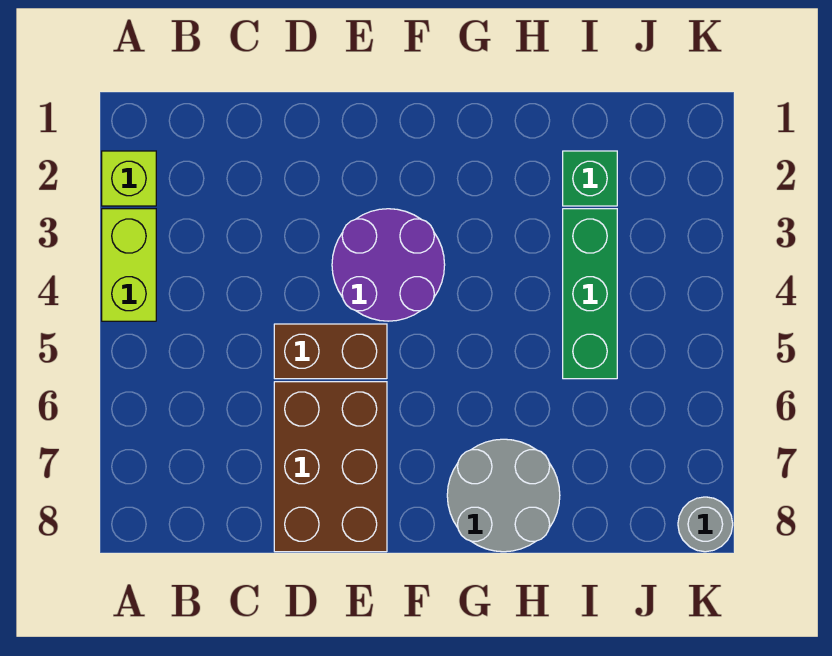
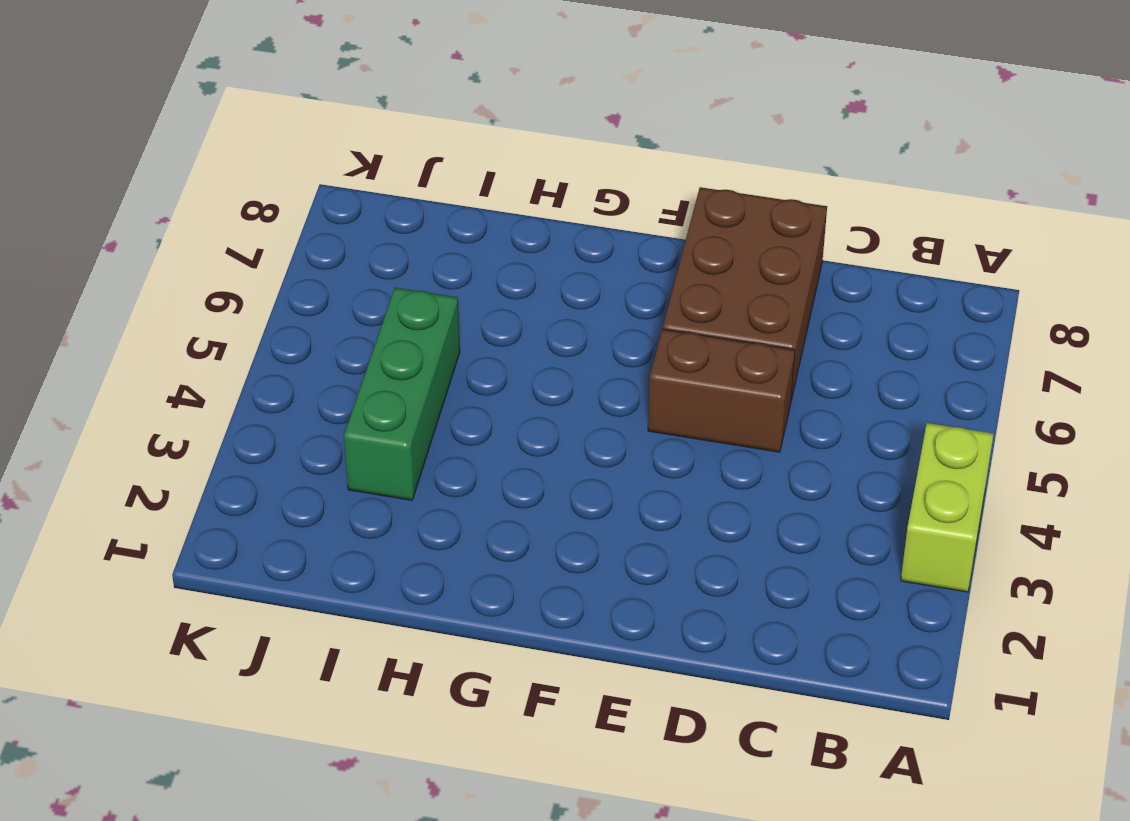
none -> lime brick A2 level 1
none -> purple round brick E3:F4 level 1

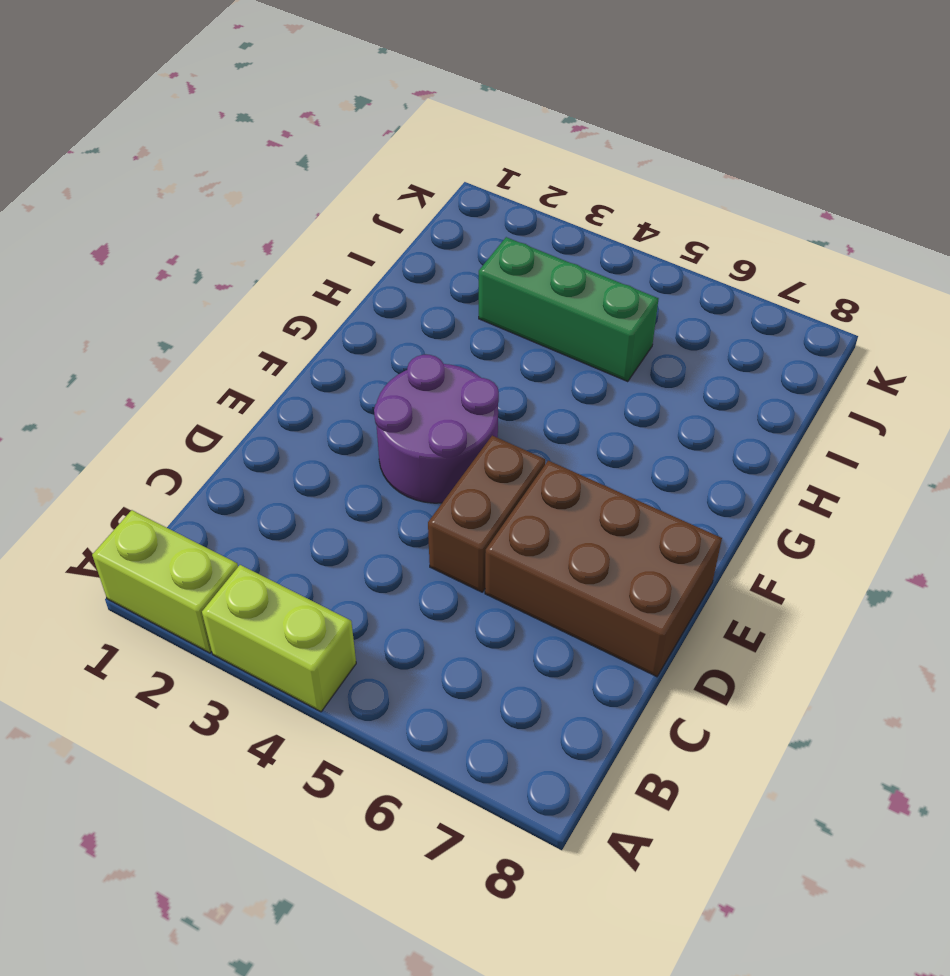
lime brick A1:A2 level 1 -> lime brick A2 level 1
none -> grey round brick G7:H8 level 1
none -> green brick I2 level 1

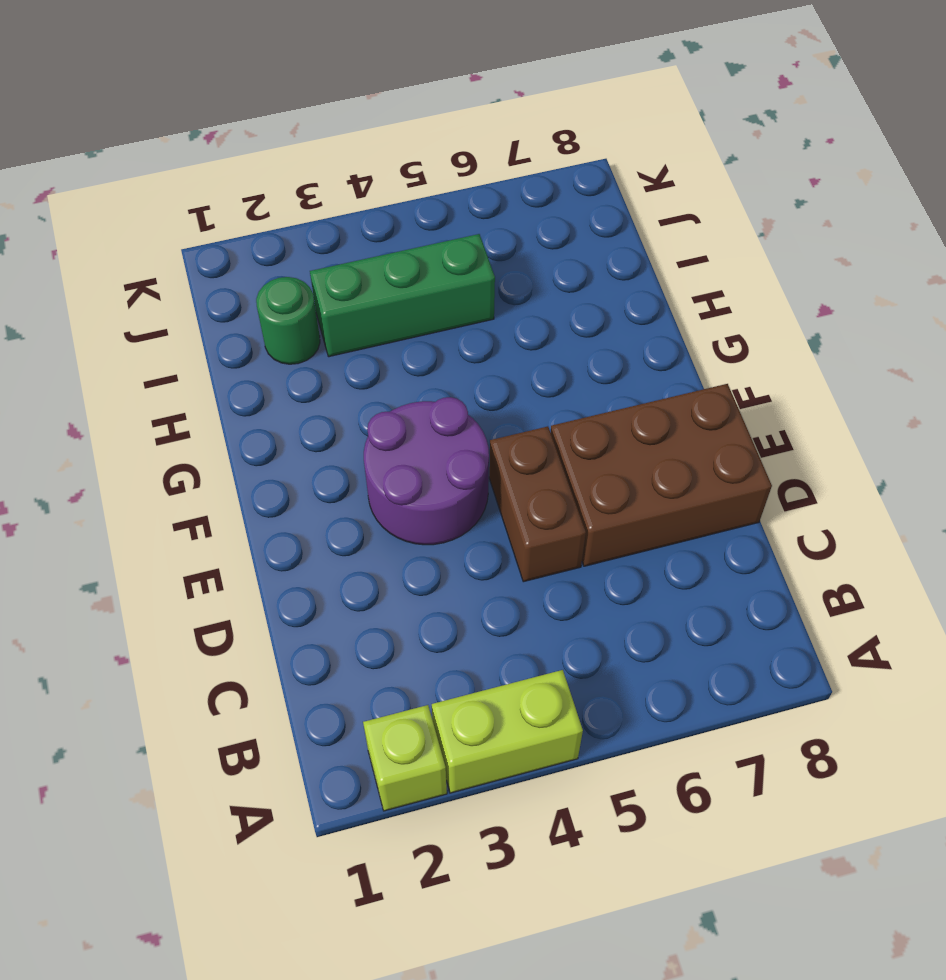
green round brick I2 level 1 -> green brick I2 level 1
none -> grey round brick G7:H8 level 1
none -> grey round brick K8 level 1

